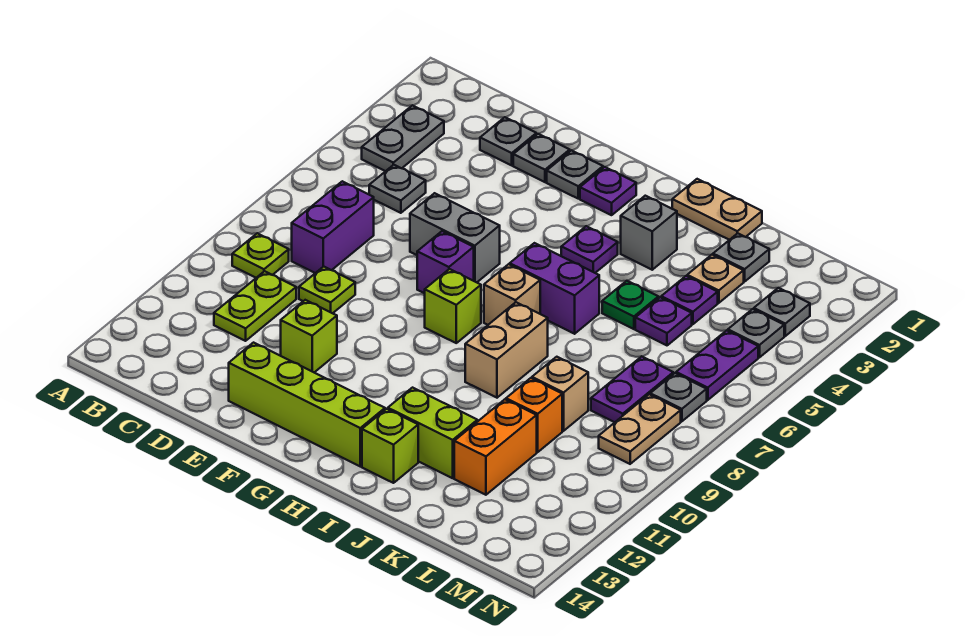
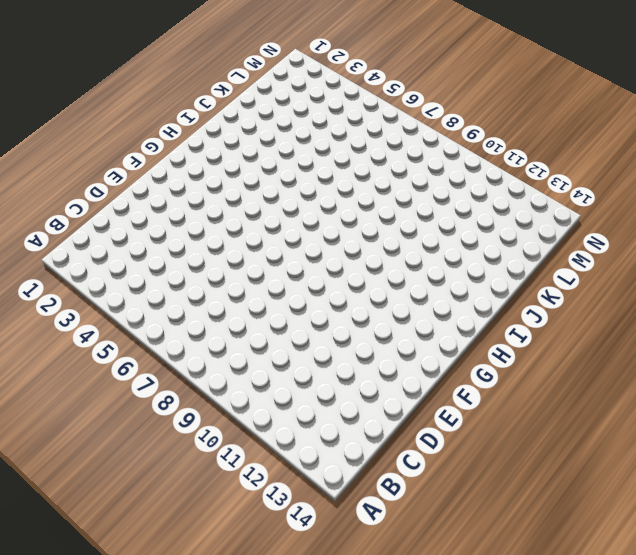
none -> grey plate B3:B4 level 1
none -> lime plate B9 level 1
none -> grey plate C5 level 1
none -> purple brick C7:C8 level 1

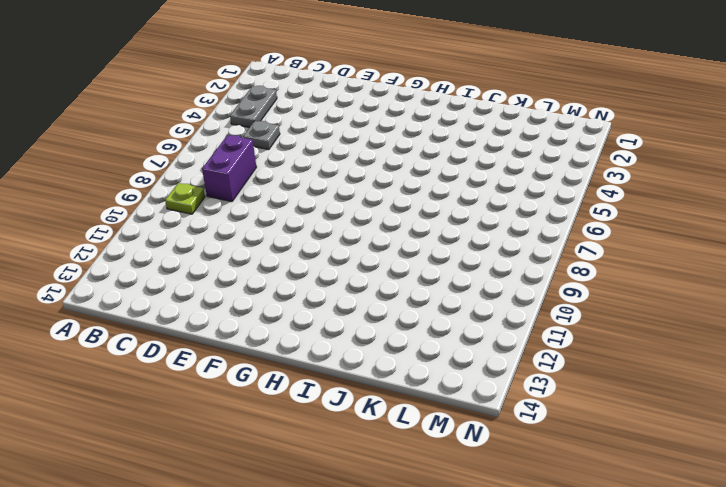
none -> lime plate C10:C11 level 1
none -> grey plate D2 level 1
none -> lime plate D9 level 1
none -> grey plate E2 level 1

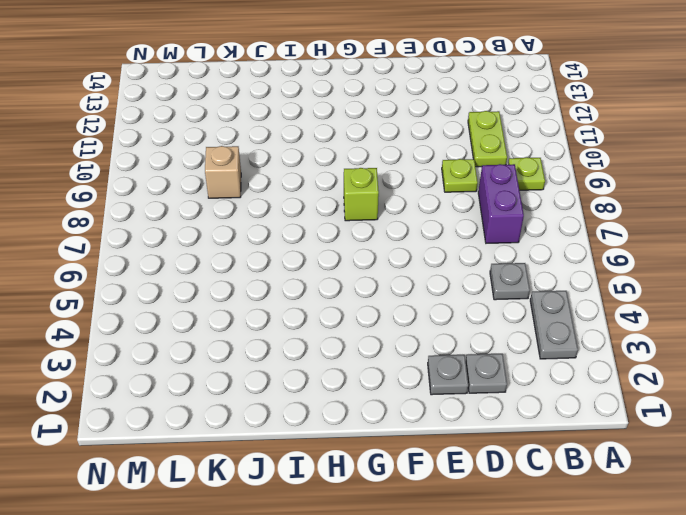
none -> grey brick E6:F6 level 1
none -> lime brick E11 level 1
none -> lime brick E13:H13 level 1
none -> grey plate F2 level 1

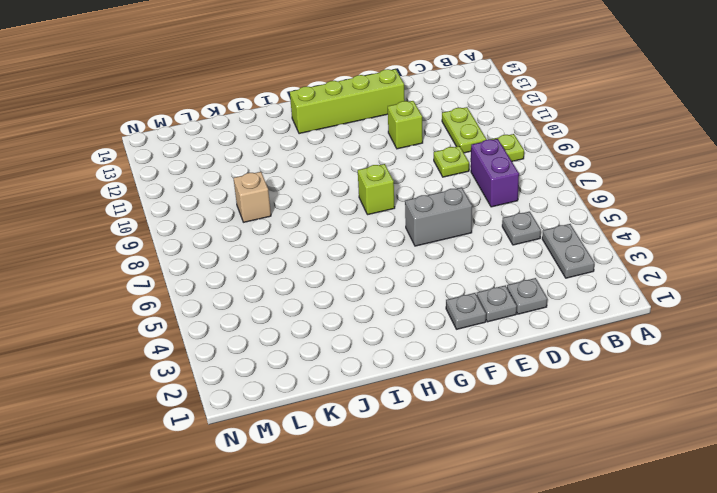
none -> purple brick F7 level 1
none -> purple plate G2 level 1
none -> purple plate H4 level 1
none -> purple brick H6:I6 level 1

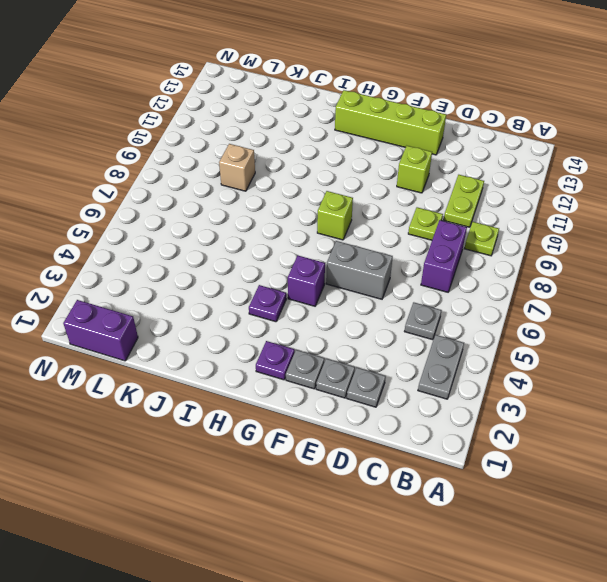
purple brick G5 level 1 -> purple brick F7 level 1
purple brick L1:M1 level 1 -> purple brick H6:I6 level 1
none -> tan brick H7 level 1
none -> tan plate I1:J1 level 1
none -> grey brick I3 level 1
none -> tan brick I8:I9 level 1

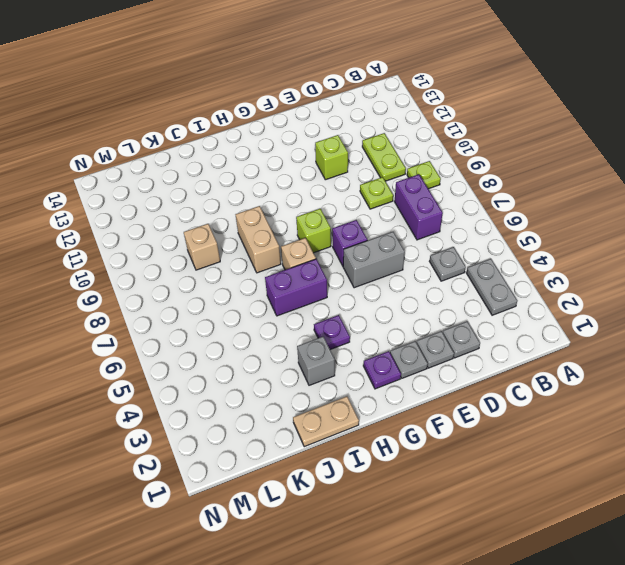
none -> lime brick E13:H13 level 1
none -> lime brick I12:J12 level 1
none -> lime brick I13 level 1
none -> green plate J5 level 1

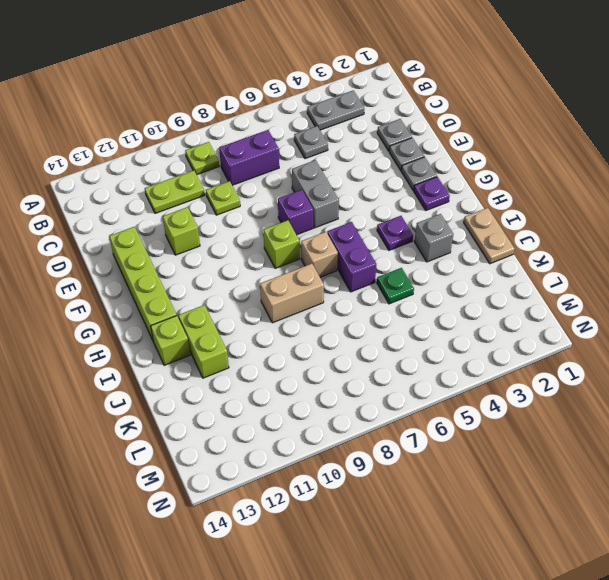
none -> grey plate K2 level 1
none -> tan plate K3 level 1
none -> purple plate K4 level 1
none -> purple plate K5 level 1

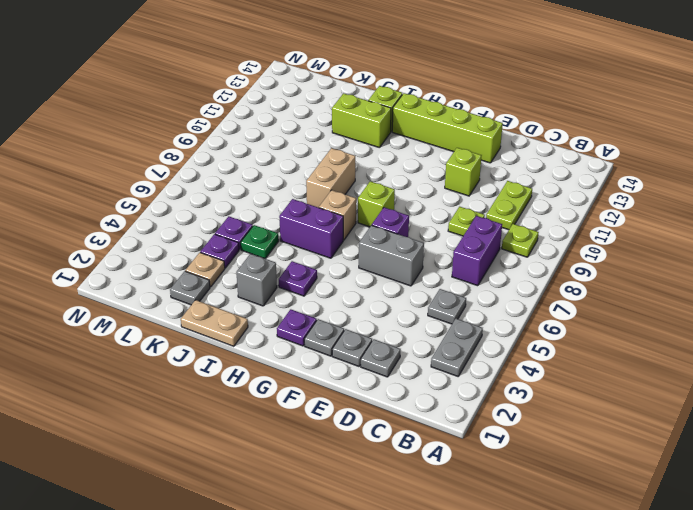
none -> tan brick K9 level 1
none -> orange brick K10 level 1
none -> orange brick K11:K12 level 1
none -> purple plate L7:L8 level 1

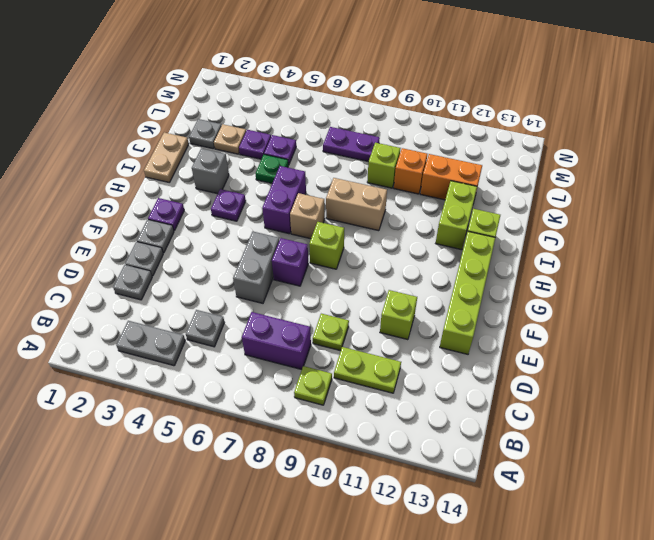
lime brick K9 level 1 -> tan brick K9 level 1
none -> grey plate M3 level 1
none -> grey plate M4 level 1
none -> purple plate M5:M6 level 1
none -> grey plate M7 level 1

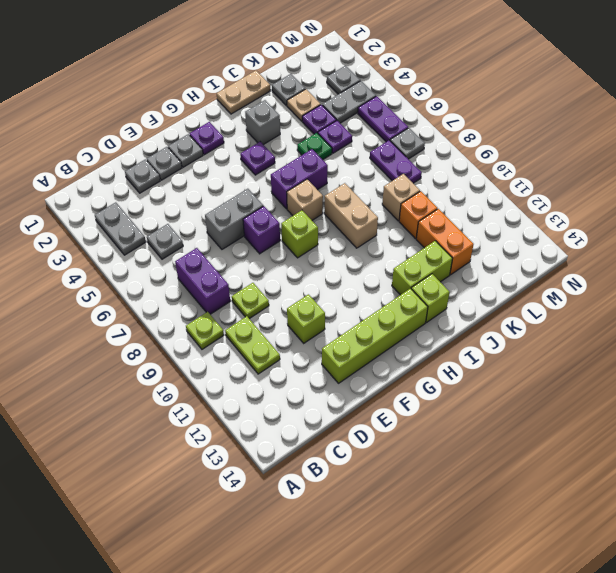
grey plate L4:M4 level 1 -> grey plate M4 level 1
none -> tan plate M8:M9 level 1

